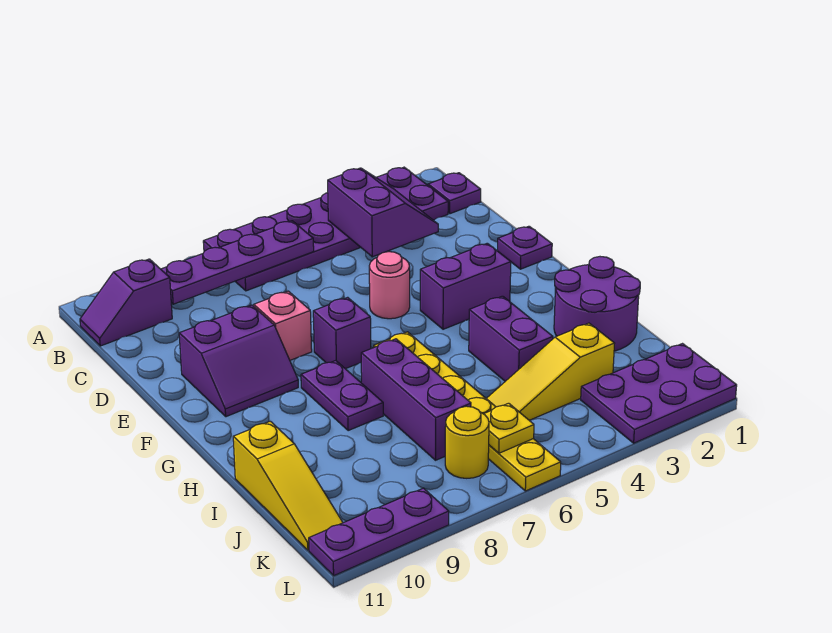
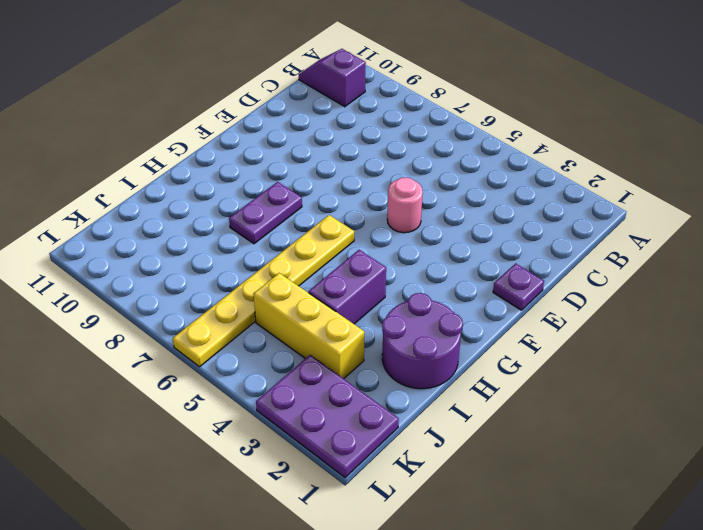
yellow brick J3:J5 level 1 -> yellow slope J3:J5 level 1 top 3
none -> purple plate A2:B7 level 1
none -> purple plate B1 level 1
none -> pink brick E8 level 1

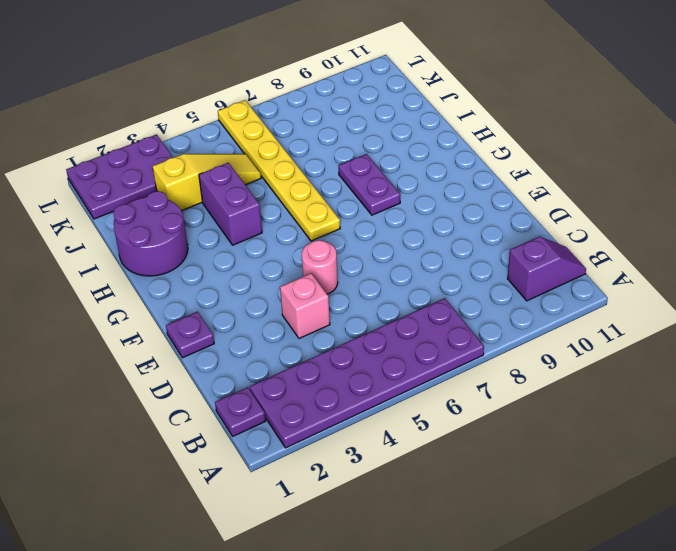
pink brick D4 level 1 -> pink brick E8 level 1
none -> purple slope E9:F10 level 1 top E
none -> purple brick F3:F4 level 1
none -> purple brick F7 level 1

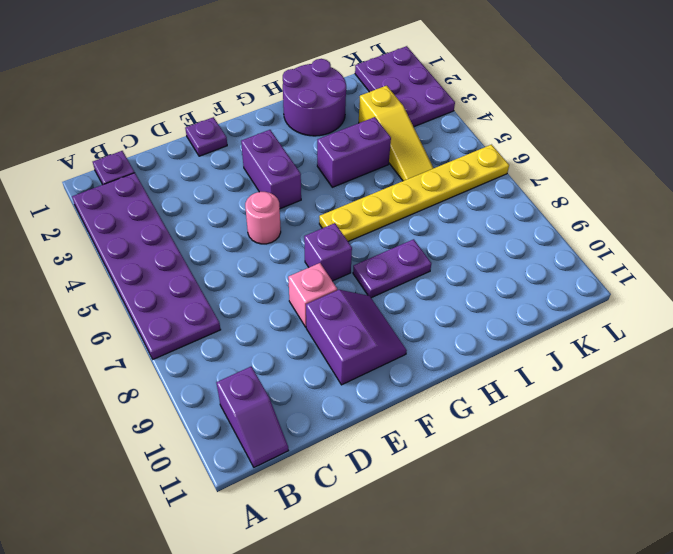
none -> purple brick H7:J7 level 1
none -> yellow slope I11:K11 level 1 top I
none -> yellow round brick K7 level 1

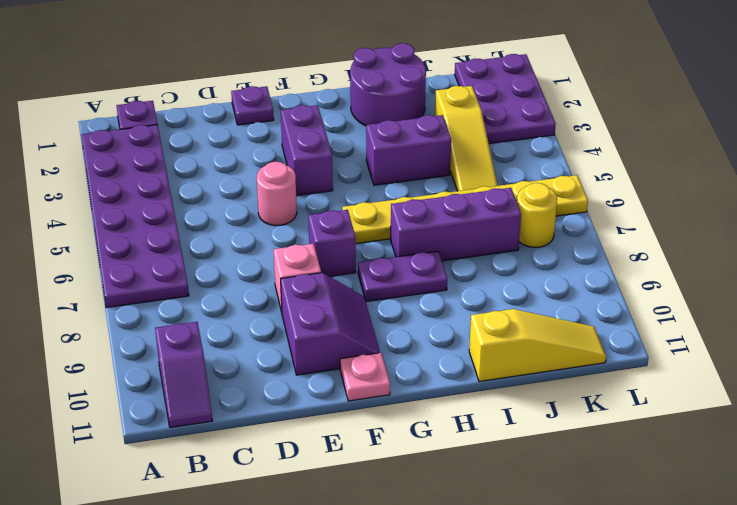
pink plate F11 level 1 -> none
none -> purple plate L9:L11 level 1
none -> purple slope B3:C4 level 2 top 4
none -> purple plate B6:B9 level 2

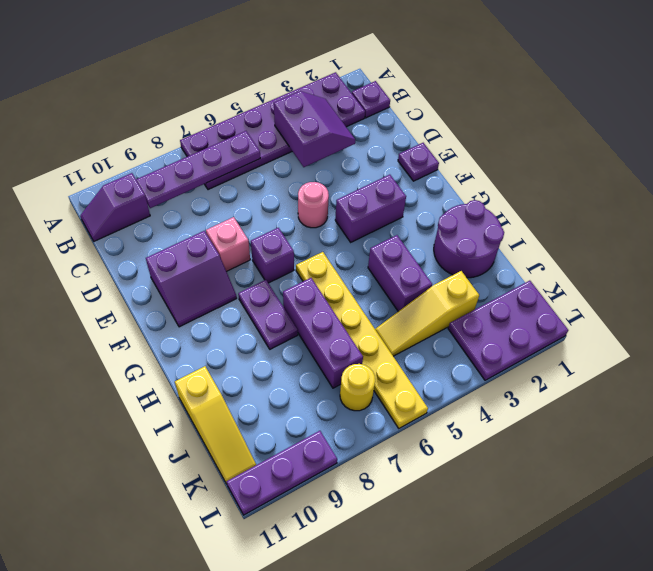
none -> yellow plate K6 level 2

